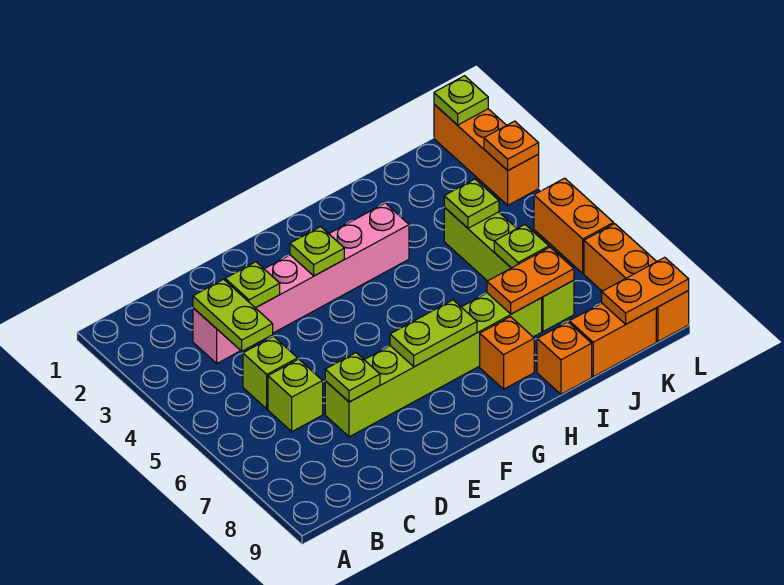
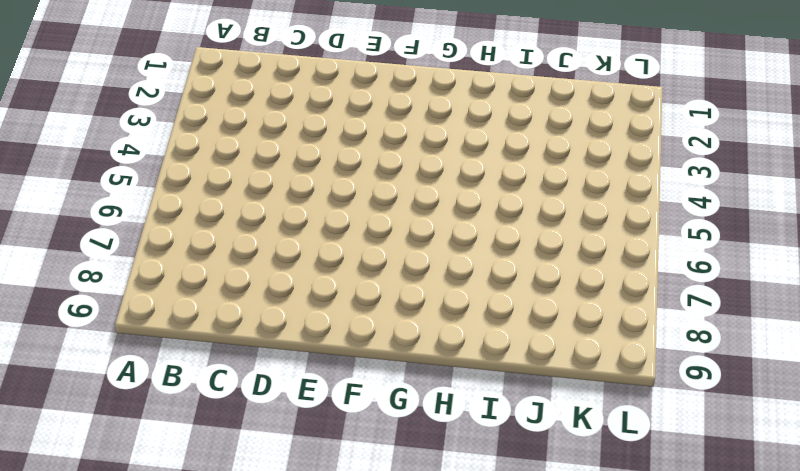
none -> pink brick C3:H3 level 1
none -> lime brick C5 level 1
none -> lime brick C6 level 1

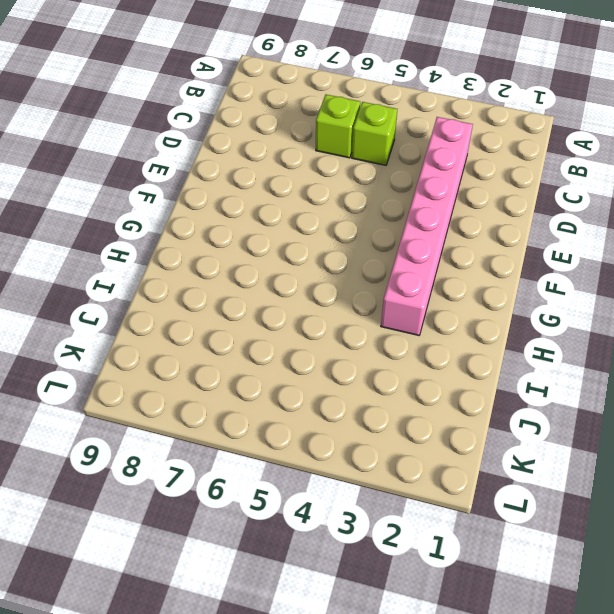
none -> lime brick D7:I7 level 1
none -> orange brick H8 level 1
none -> orange brick I9 level 1

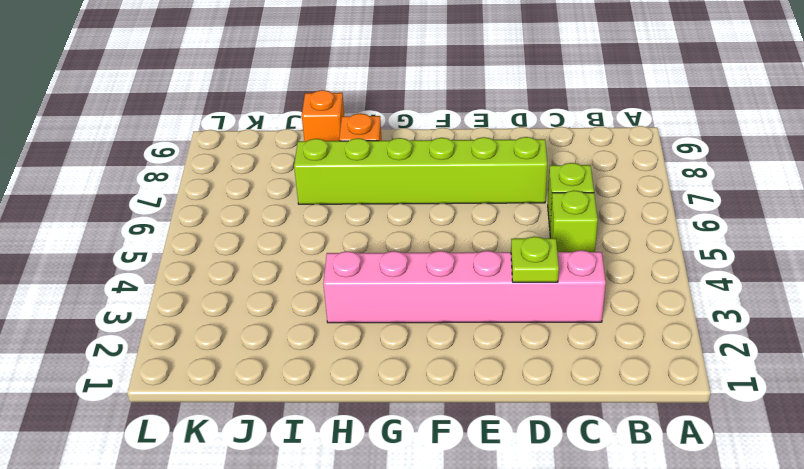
none -> lime brick J4:J7 level 1
none -> orange brick J9:K9 level 1
none -> orange brick L1:L3 level 1

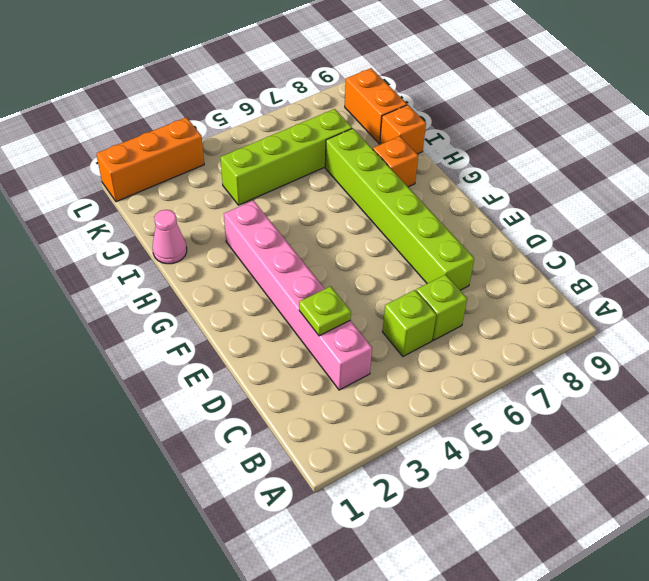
pink cone I1 level 1 -> none
none -> orange brick L5:L6 level 1
none -> orange brick L7:L9 level 1
none -> lime plate C3:C4 level 2

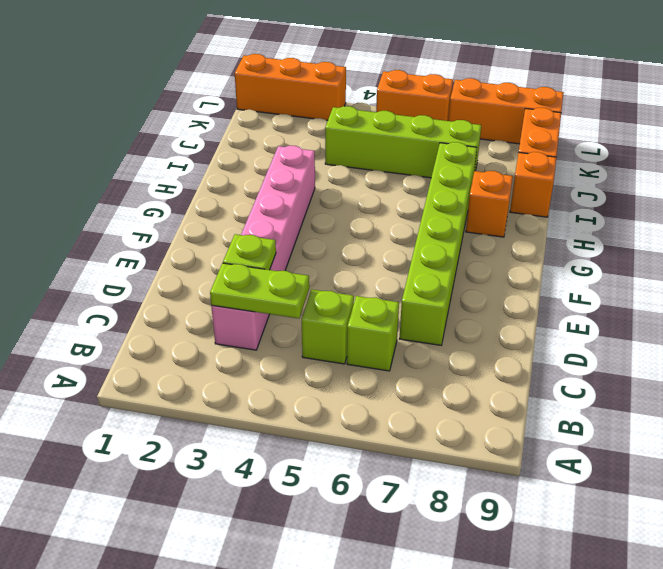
none -> lime plate D7 level 2
none -> lime plate F3 level 2
none -> lime plate F7:G7 level 2

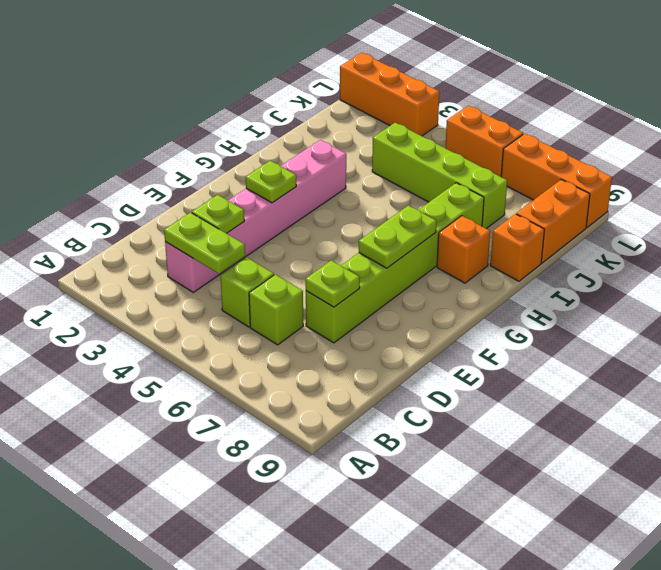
none -> orange plate I7:J7 level 2
none -> lime plate J4 level 2
none -> lime plate J6 level 2

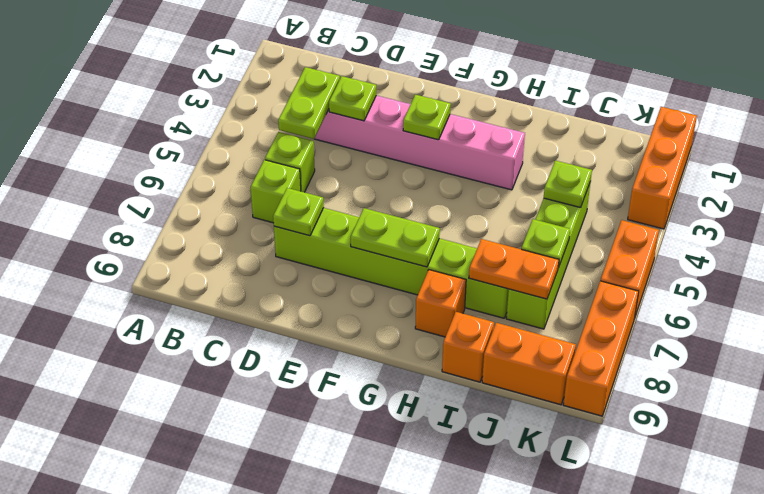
none -> orange plate K9:L9 level 2
none -> lime plate L1 level 2
none -> orange plate L3 level 2

